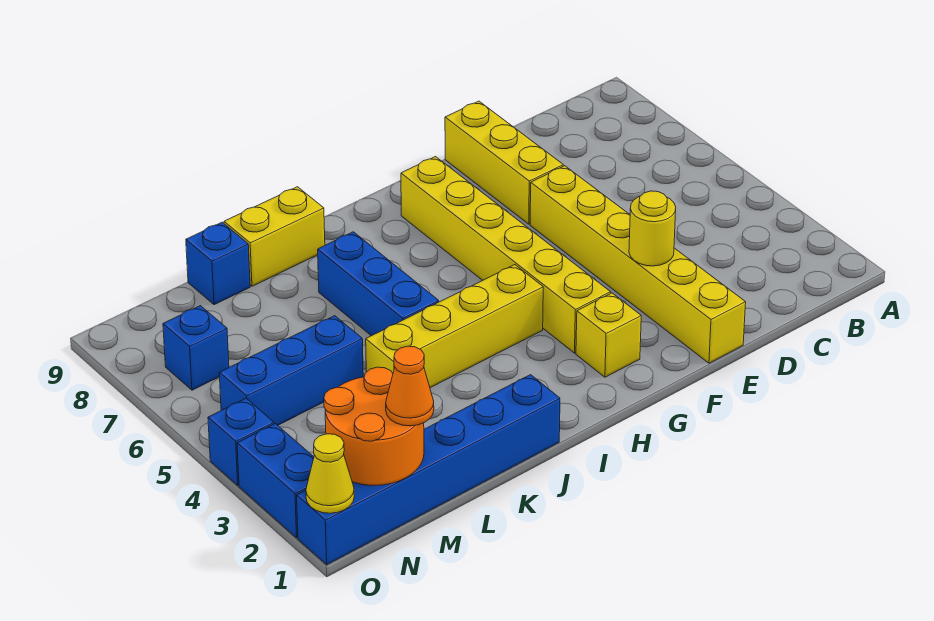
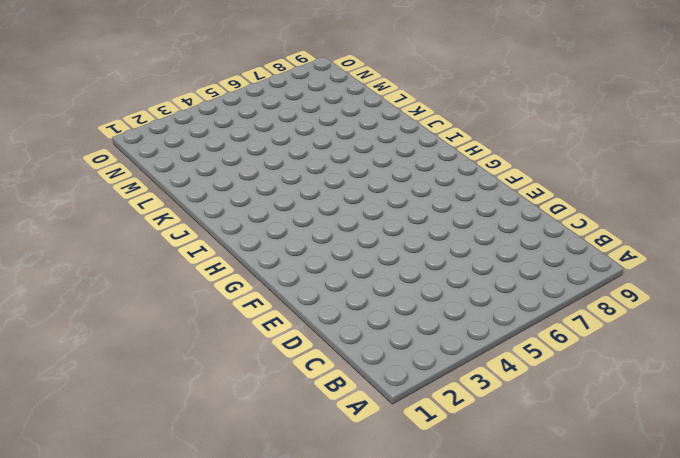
none -> yellow brick E1:E6 level 1
none -> yellow brick E7:E9 level 1
none -> yellow brick G2 level 1

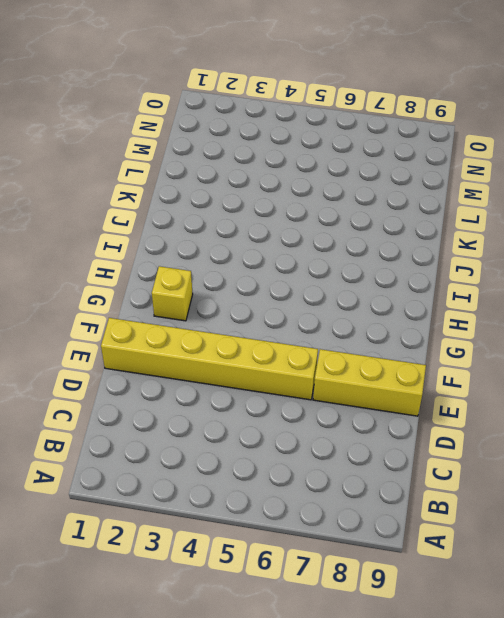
none -> yellow brick G3:G8 level 1
none -> yellow brick H4:K4 level 1
none -> blue brick J1:O1 level 1

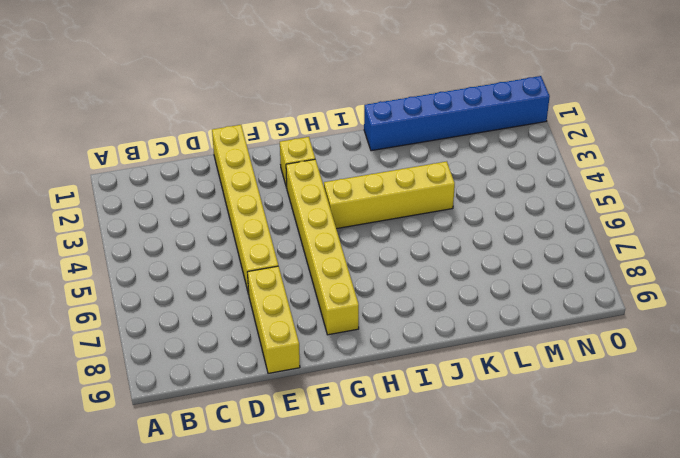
none -> blue brick J5:J7 level 1
none -> yellow brick J9:K9 level 1
none -> blue brick L5:N5 level 1

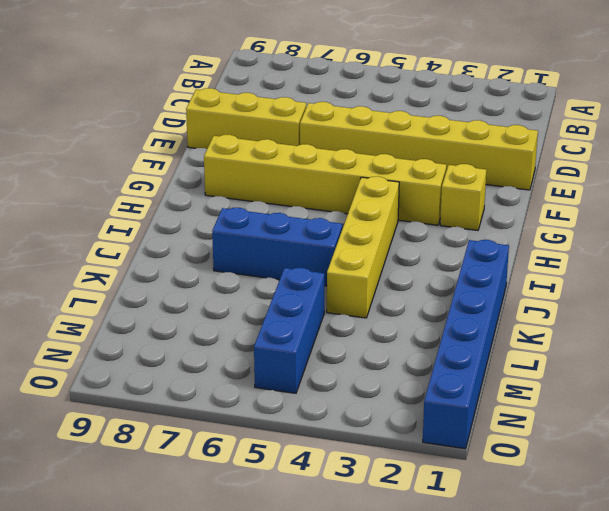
none -> yellow brick J9:K9 level 1
none -> blue brick L9 level 1
none -> blue brick N7 level 1

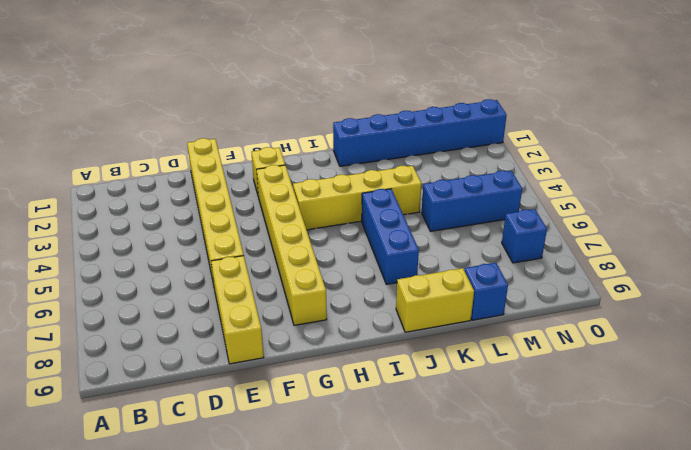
none -> blue brick O2:O3 level 1
none -> blue brick O4 level 1
none -> yellow round brick E3 level 2

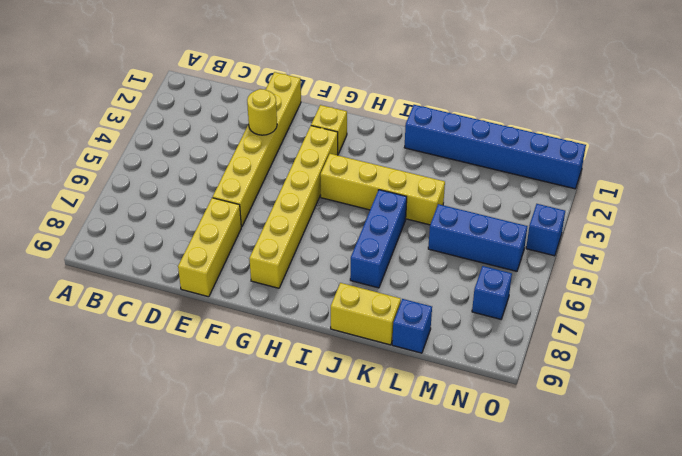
none -> blue brick O2:O3 level 1
none -> orange round brick M1:N2 level 2
none -> yellow cone O1 level 2

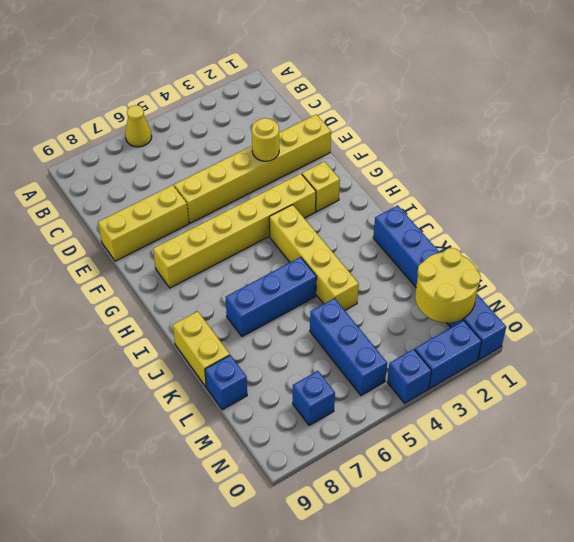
yellow cone A6 level 1 -> yellow cone O1 level 2
yellow round brick M1:N2 level 2 -> orange round brick M1:N2 level 2
none -> orange cone M1 level 3

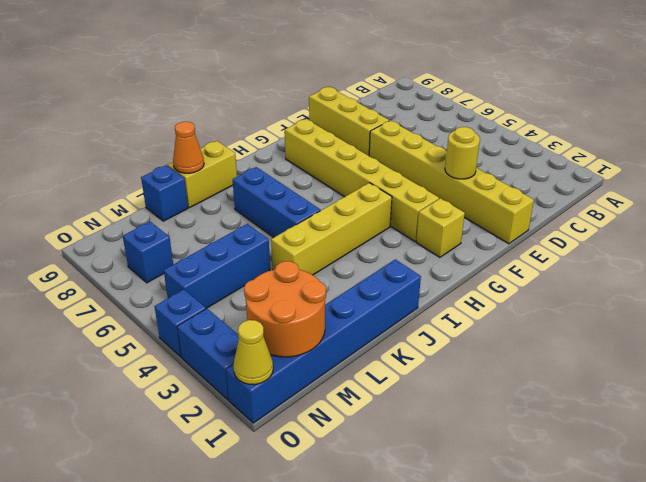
orange cone K9 level 2 -> orange cone M1 level 3

